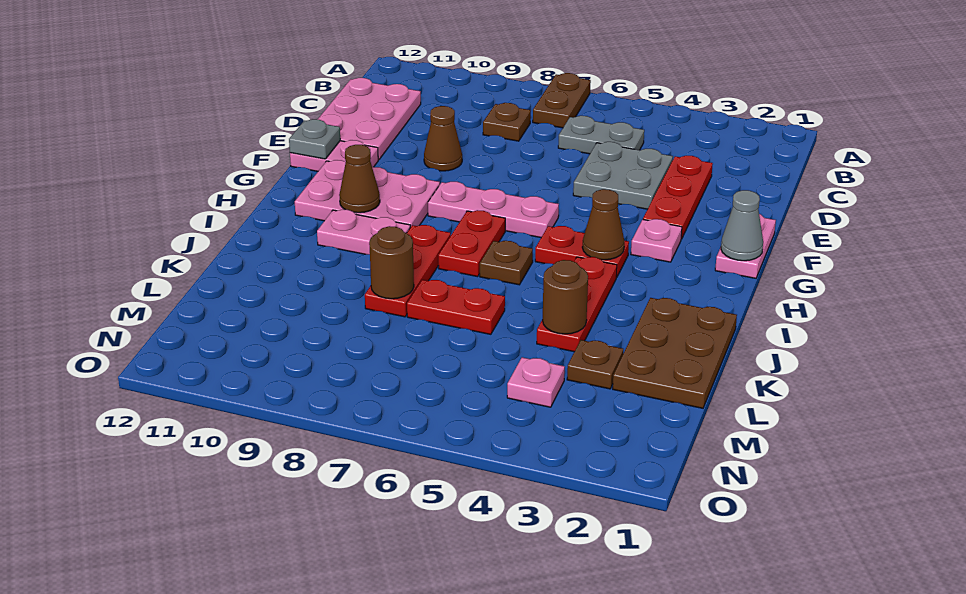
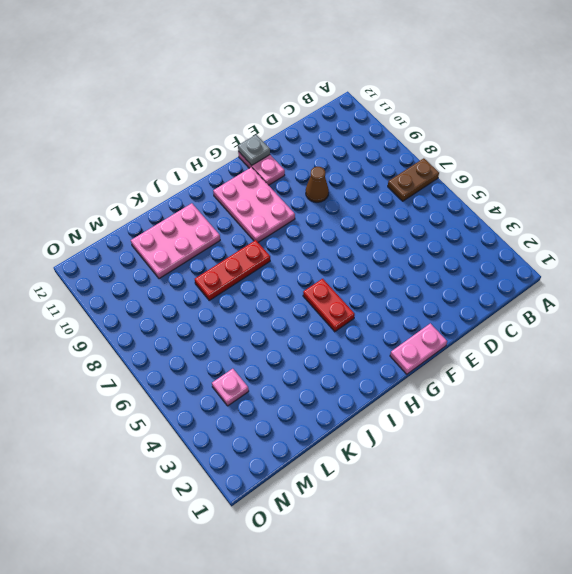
pink plate J10:L11 level 1 -> pink plate C11:E12 level 1
none -> grey plate C5:C6 level 1
none -> brown plate C8 level 1
none -> red plate D3:F3 level 1

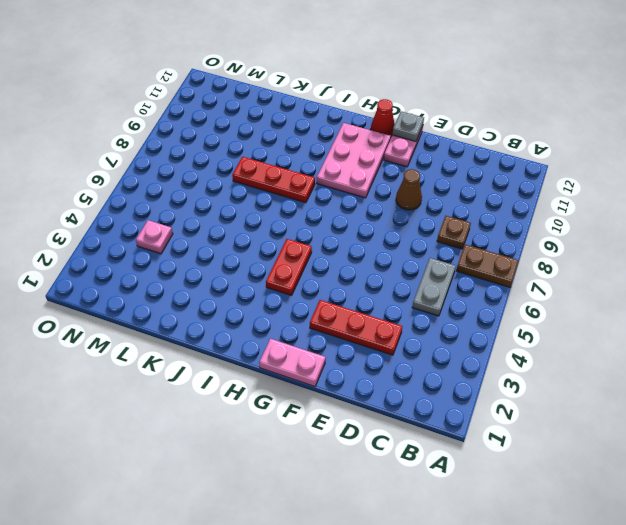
red cone G12 level 1 -> none
none -> pink plate C11:E12 level 1
none -> grey plate D4:E5 level 1
none -> pink plate G3 level 1

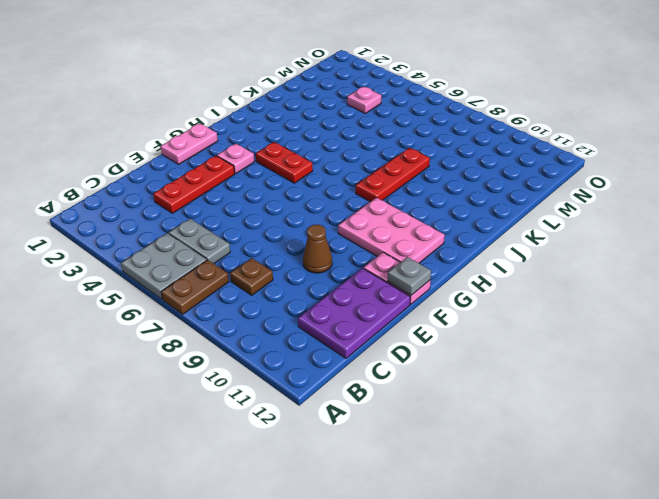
grey plate A5:B6 level 1 -> grey plate D4:E5 level 1
purple plate C11:E12 level 1 -> pink plate C11:E12 level 1
none -> pink plate G6:G8 level 1
none -> red plate H7:I7 level 1
none -> red plate I4:K4 level 1

